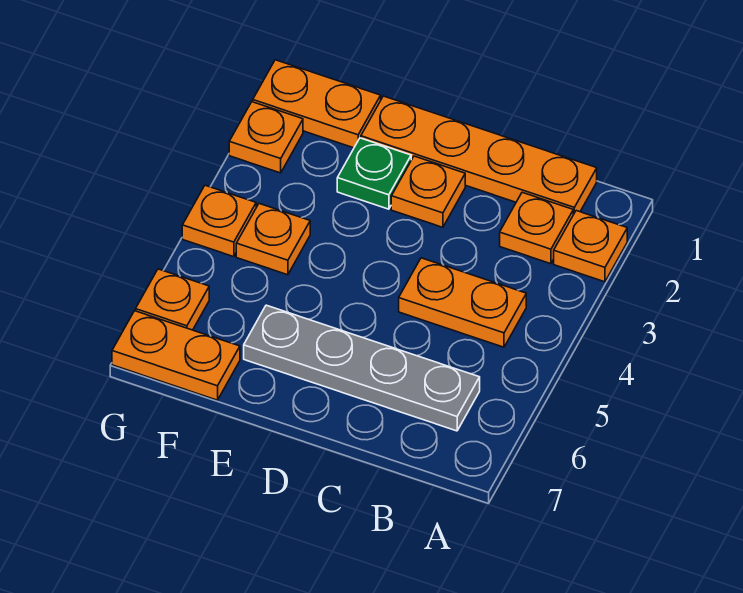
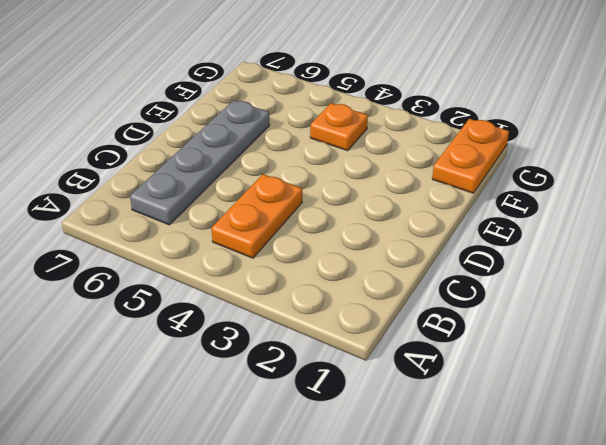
none -> orange plate A2 level 1
none -> orange plate B1:E1 level 1
none -> orange plate B2 level 1

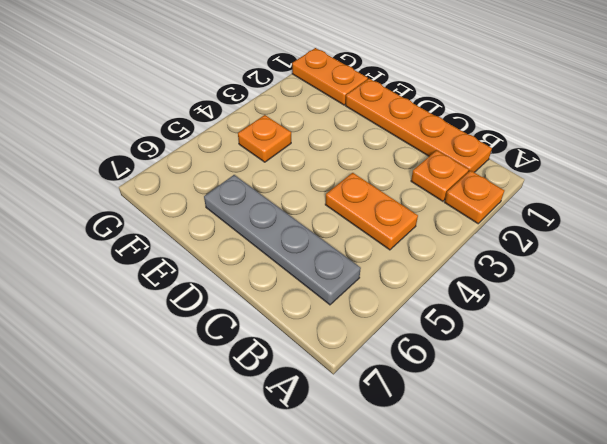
none -> orange plate D2 level 1
none -> green plate E2 level 1
none -> orange plate F7:G7 level 1

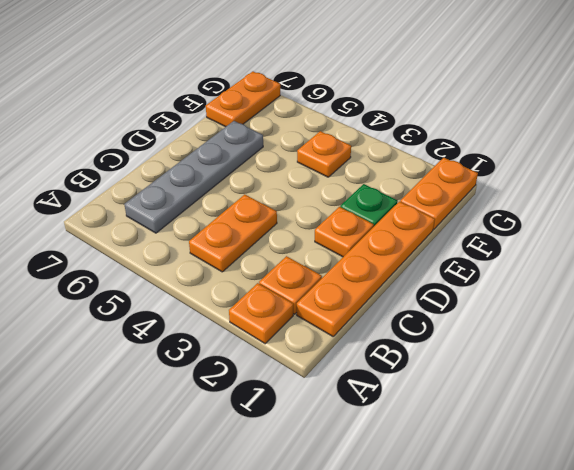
none -> orange plate G2 level 1
none -> orange plate G4 level 1
none -> orange plate G6 level 1

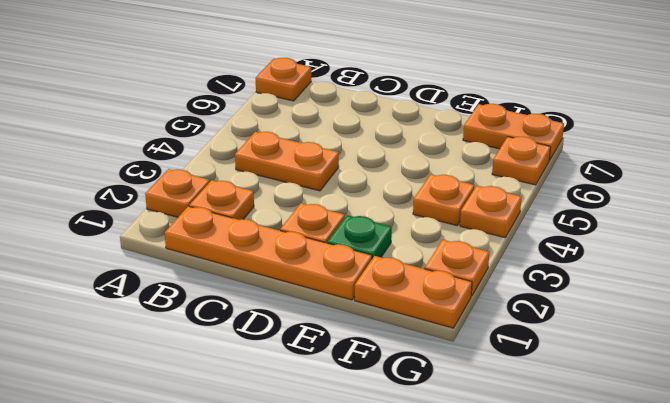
orange plate A7 level 1 -> none
none -> grey plate B6:E6 level 1

